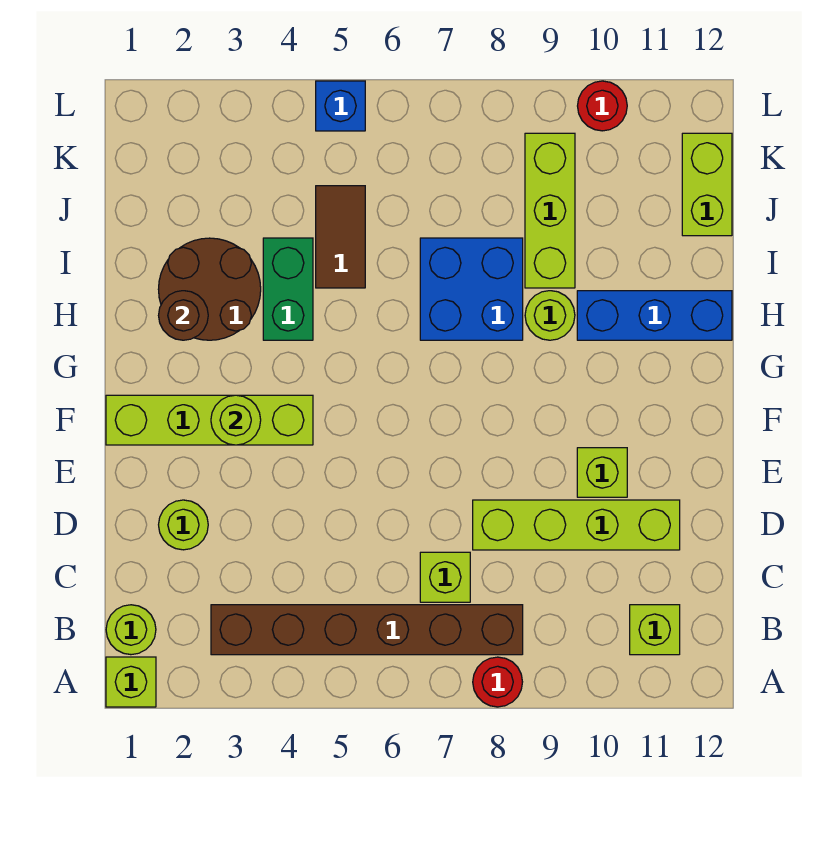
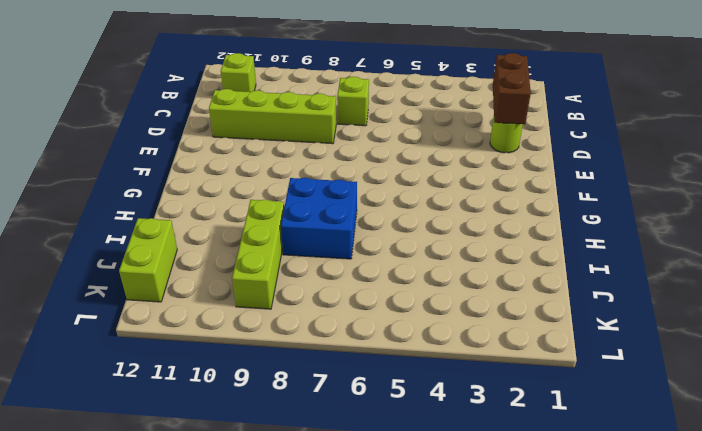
brown brick C2:D2 level 2 -> none
none -> lime brick A1 level 1
none -> red round brick A8 level 1
none -> lime round brick B1 level 1

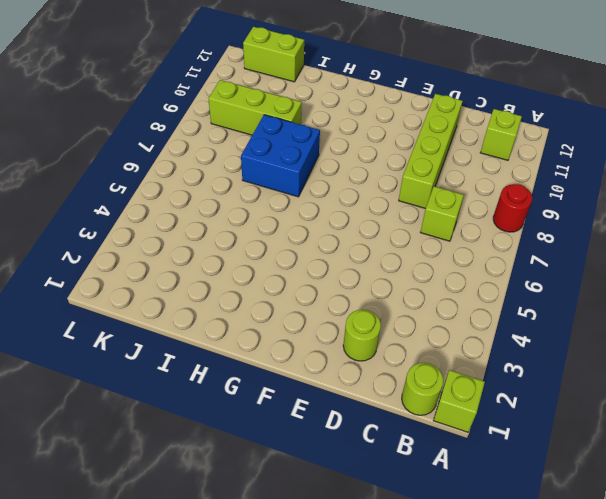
none -> brown brick B3:B8 level 1
none -> lime brick E10 level 1
none -> lime brick F1:F4 level 1

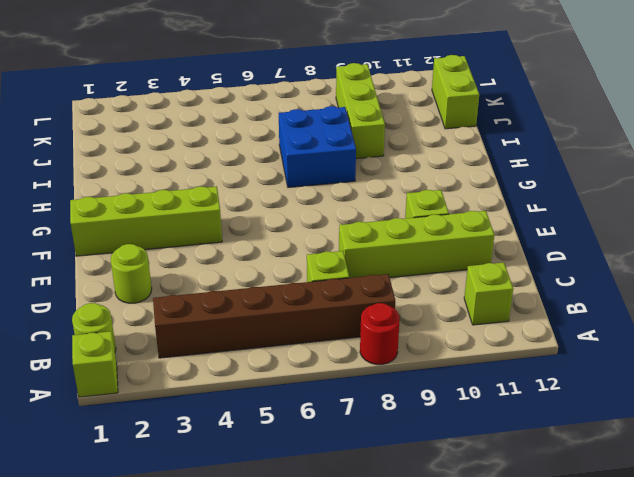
none -> brown round brick H2:I3 level 1
none -> green brick H4:I4 level 1
none -> lime round brick H9 level 1

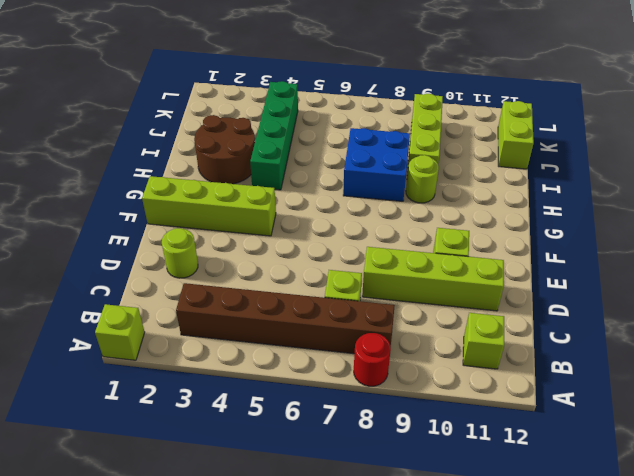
green brick H4:K4 level 1 -> green brick H4:I4 level 1
none -> lime round brick B1 level 1
none -> blue brick H10:H12 level 1
none -> brown tile I5:J5 level 1

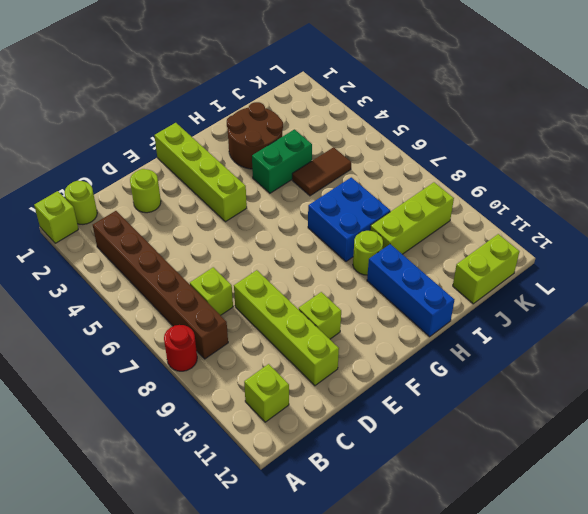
none -> blue brick L5 level 1
none -> red round brick L10 level 1
none -> lime round brick F3 level 2

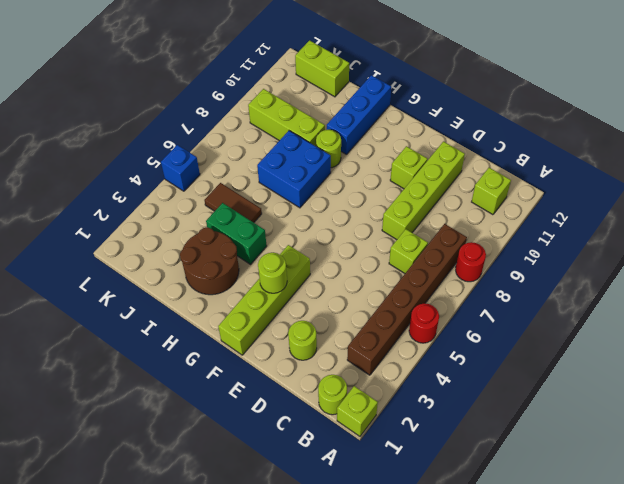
red round brick A5 level 1 -> red round brick L10 level 1
none -> brown round brick H2 level 2

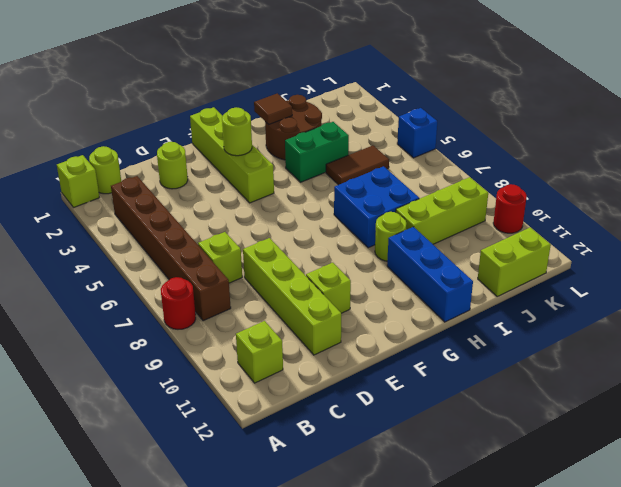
brown tile H2 level 2 -> brown round brick H2 level 2

